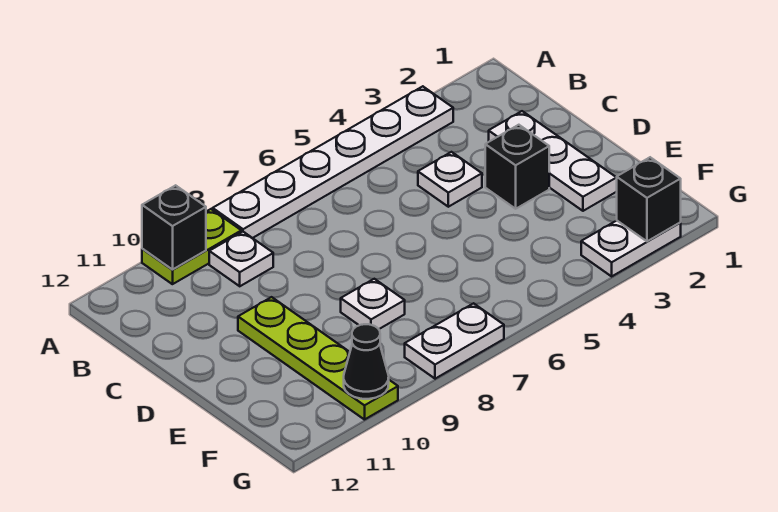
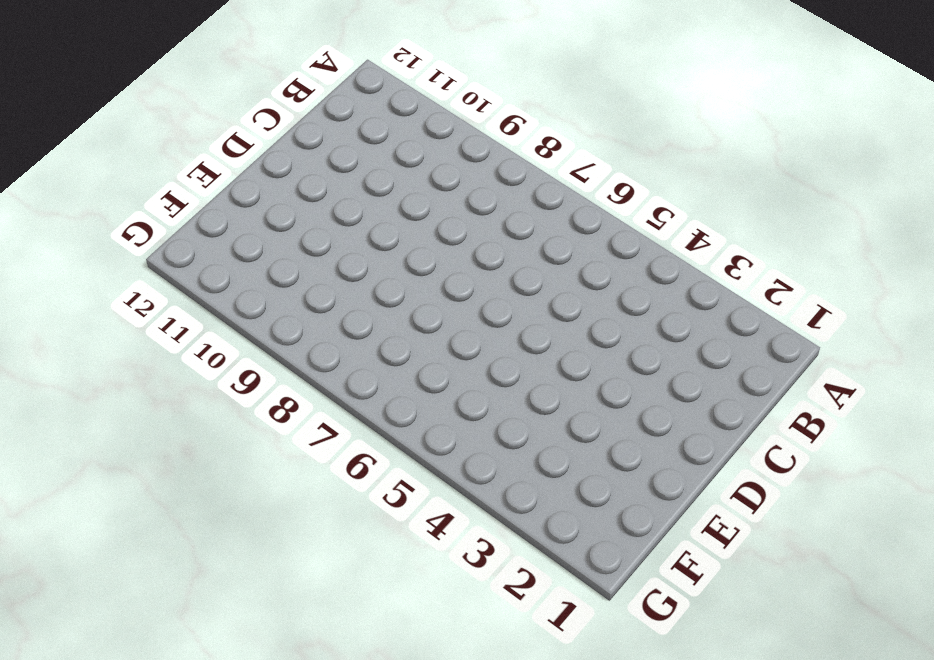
none -> white plate A3:A8 level 1
none -> lime plate A9:A10 level 1
none -> white plate B9 level 1

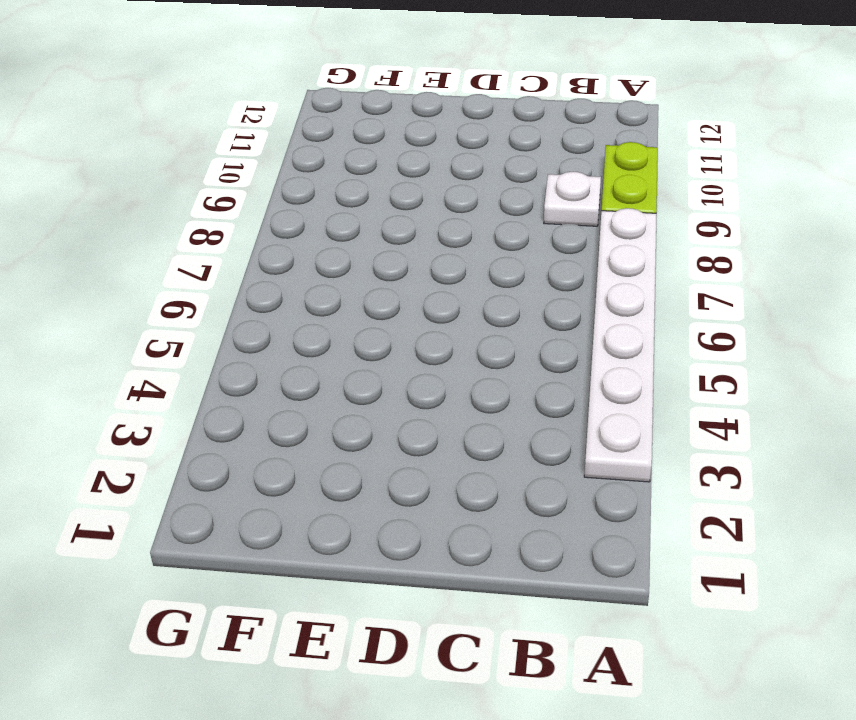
none -> white plate C2:E2 level 1
none -> white plate C4 level 1
none -> black brick D3 level 1

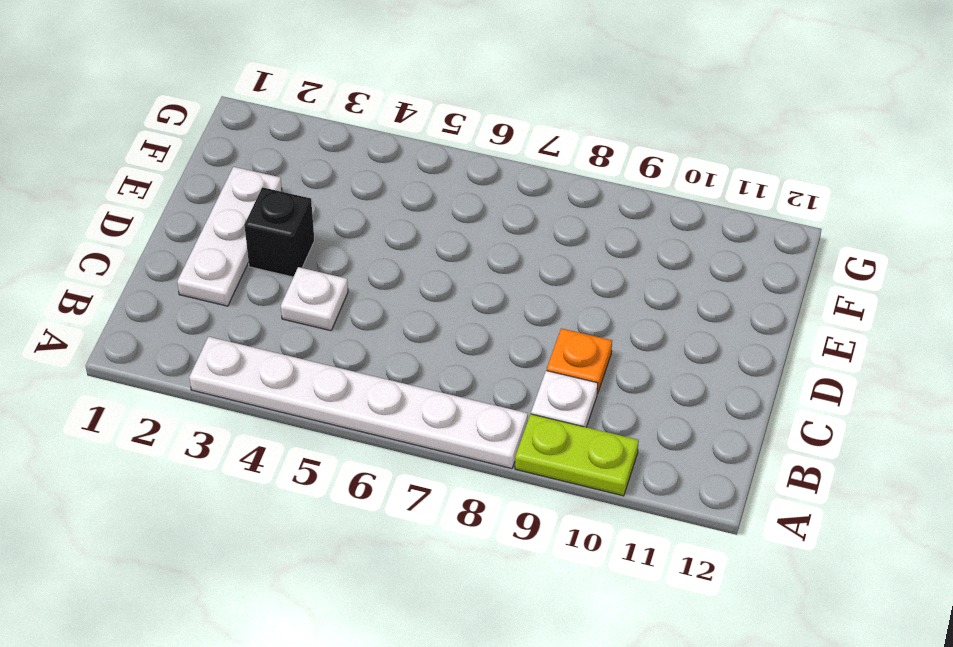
orange plate C9 level 1 -> none
none -> lime plate D10:G10 level 1
none -> white plate E8 level 1
none -> white plate G2:G3 level 1

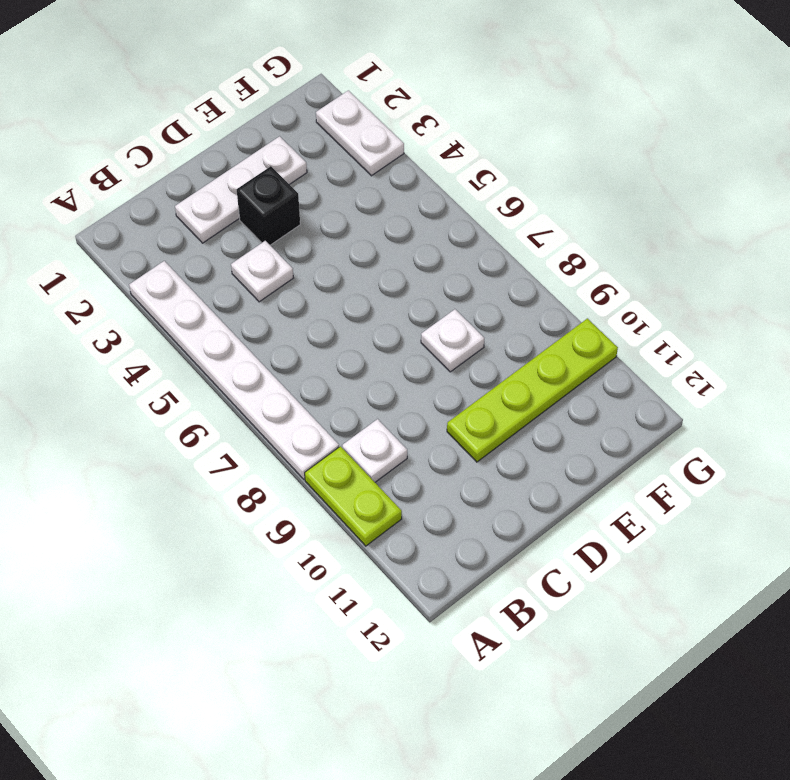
none -> white plate G7:G8 level 1
none -> black brick A10 level 2
none -> black brick G2 level 2

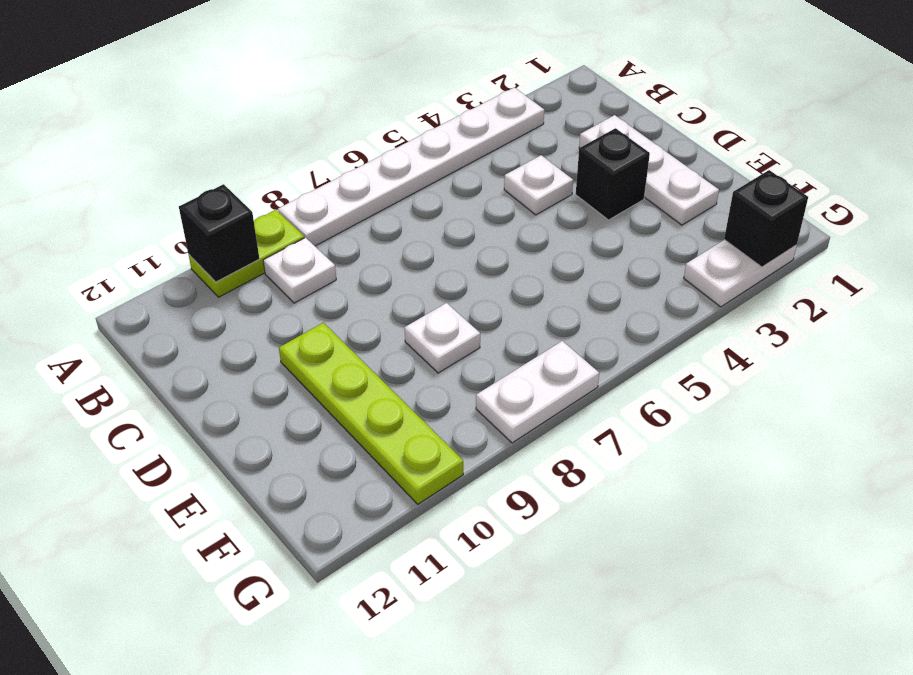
none -> black cone G10 level 2

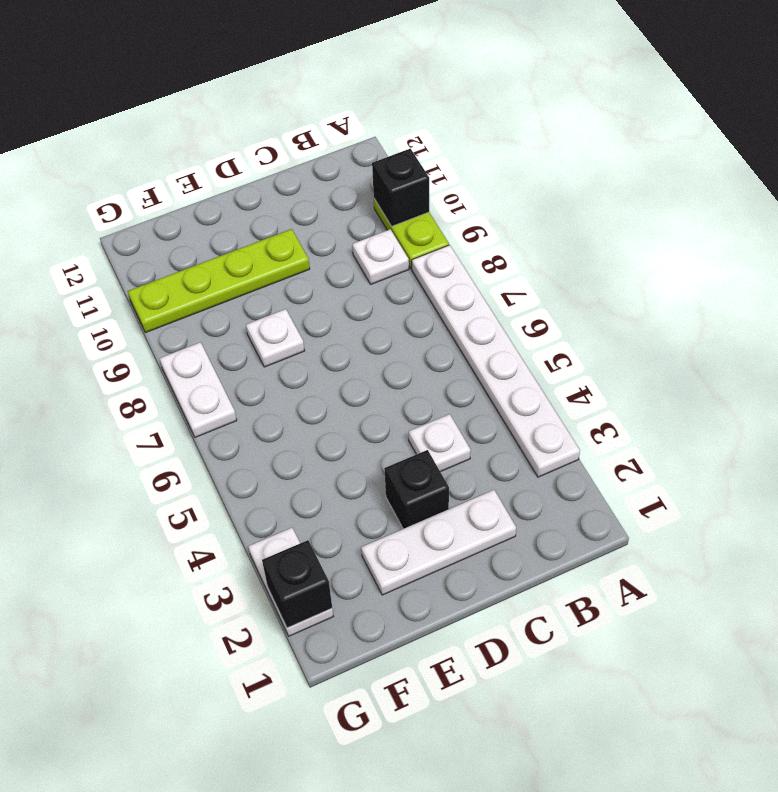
none -> black cone G10 level 2

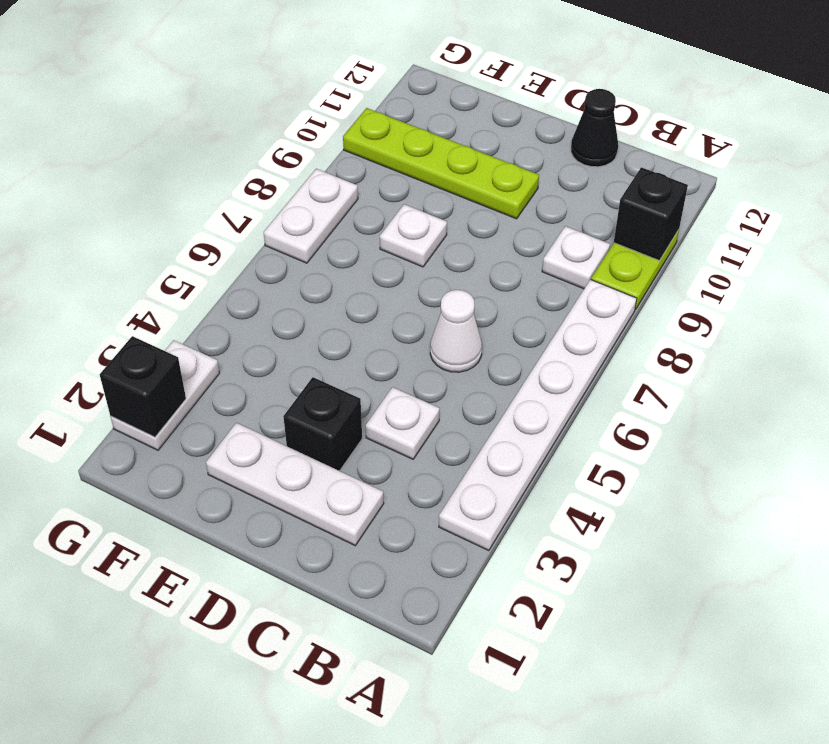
white cone C6 level 1 -> none
black cone C12 level 1 -> black cone G10 level 2

